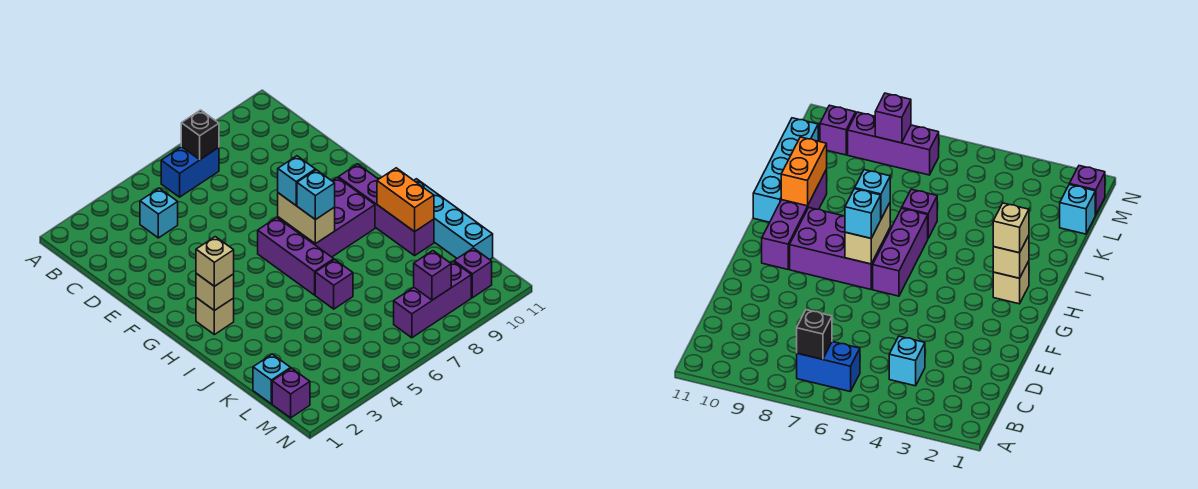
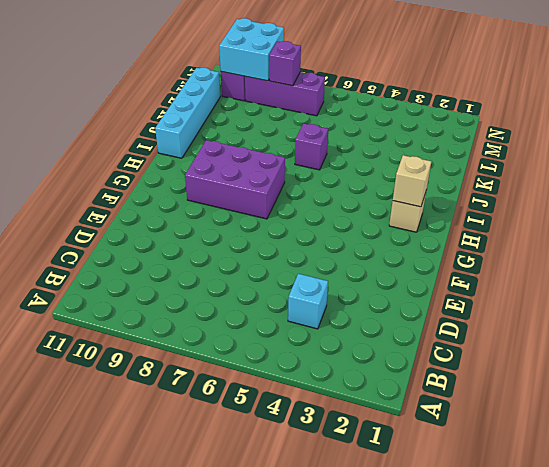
cyan brick M9:N10 level 2 -> none
none -> blue brick B6:B7 level 1
none -> purple brick G6:I6 level 1
none -> purple brick G10:J10 level 1

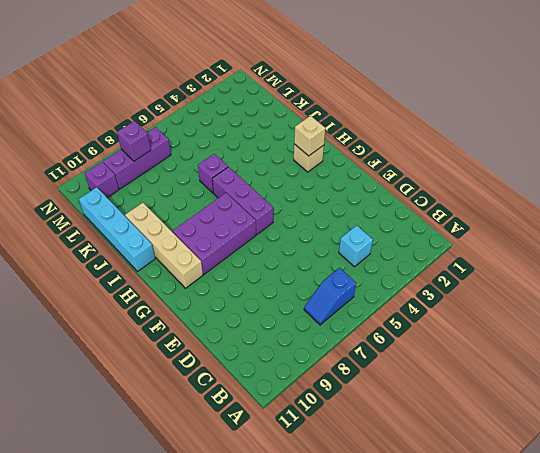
blue slope B6:B7 level 1 top 6 -> blue brick B6:B7 level 1
tan brick G10:J10 level 1 -> purple brick G10:J10 level 1
none -> cyan brick L1 level 1
none -> purple brick M1 level 1
none -> black brick B7 level 2

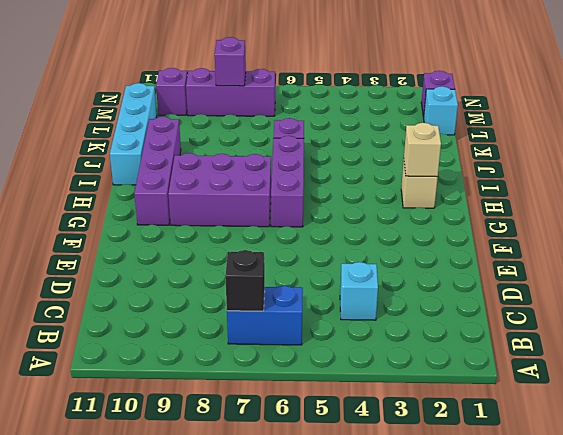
none -> tan brick G7:H7 level 2
none -> orange brick I10:J10 level 2
none -> cyan brick G7 level 3

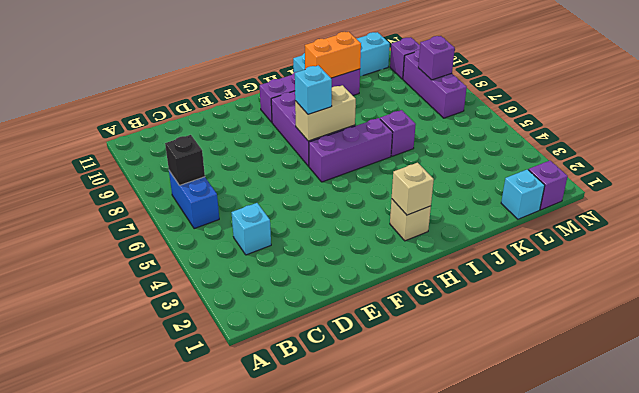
none -> tan brick H2 level 3
none -> cyan brick H7 level 3

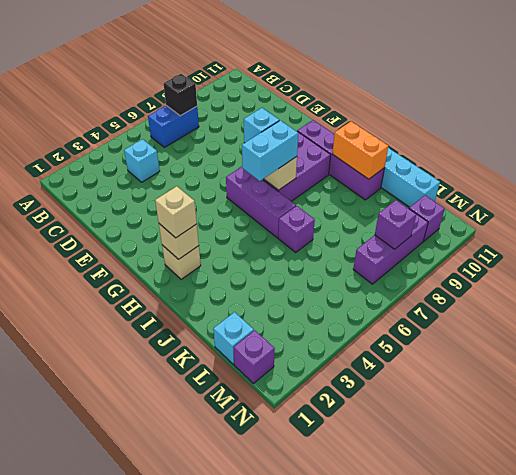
cyan brick H6:H7 level 3 -> cyan brick H7 level 3

